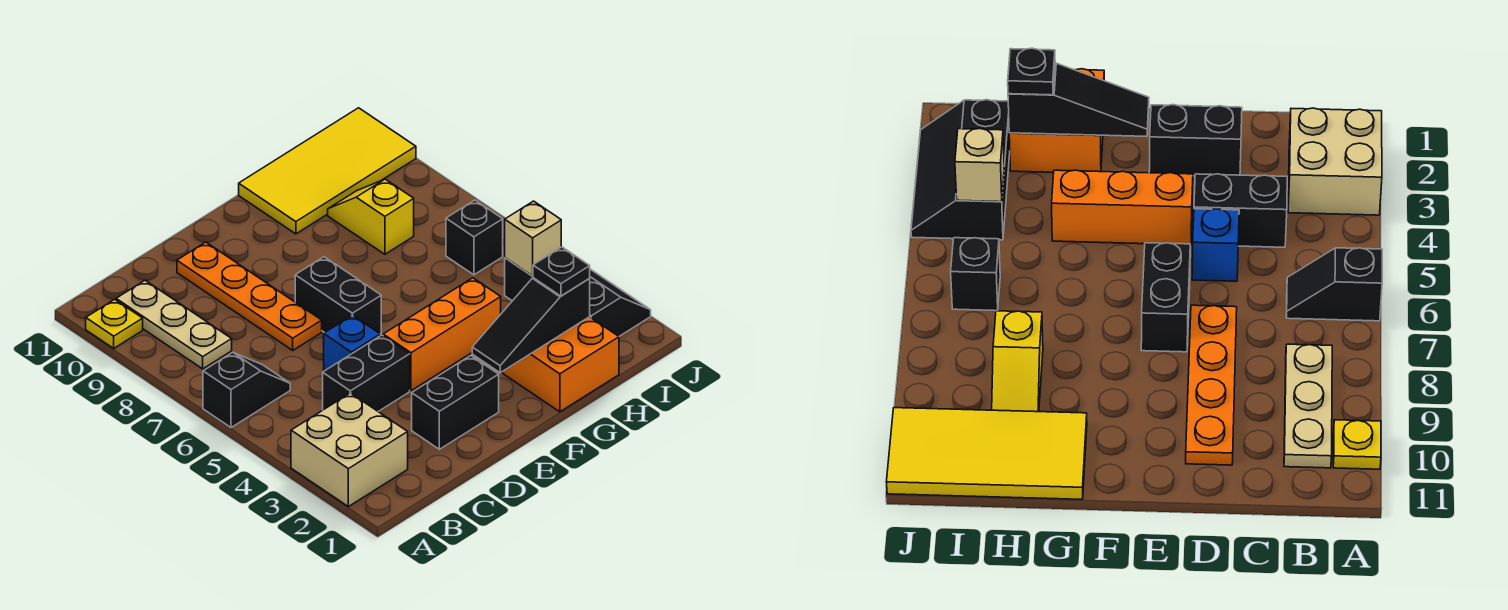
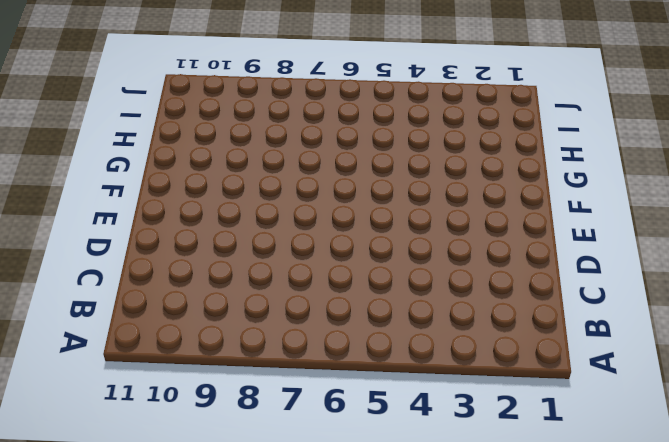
none -> tan brick A2:B3 level 1
none -> black slope A6:B6 level 1 top A
none -> yellow plate A10 level 1

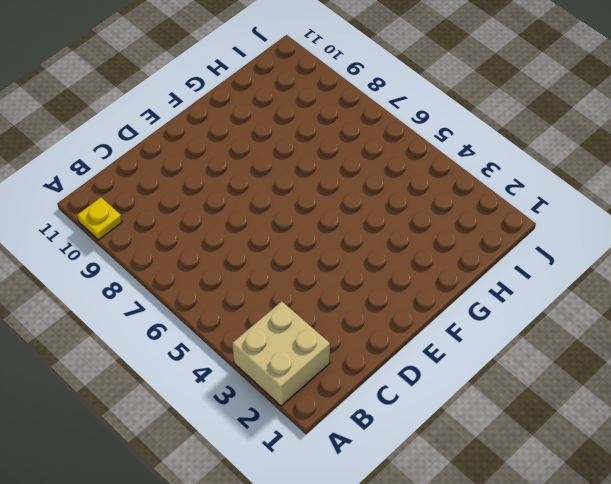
none -> black slope A6:B6 level 1 top A
none -> tan plate B8:B10 level 1
none -> black brick C4:D4 level 1

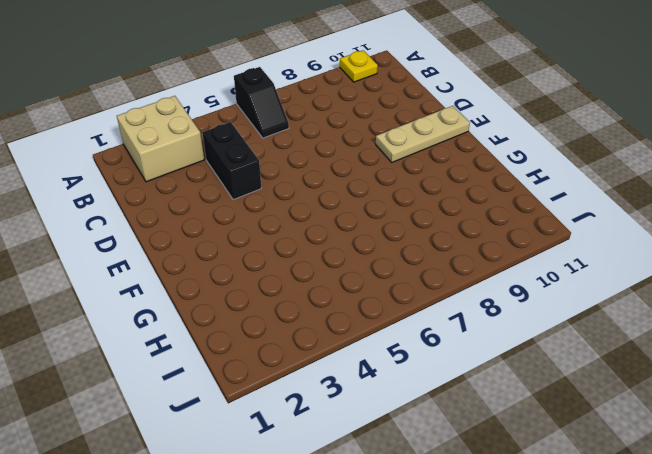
tan plate E9:E11 level 1 -> tan plate B8:B10 level 1
none -> black brick D2:E2 level 1
none -> blue brick D5 level 1
none -> orange plate D7:D10 level 1

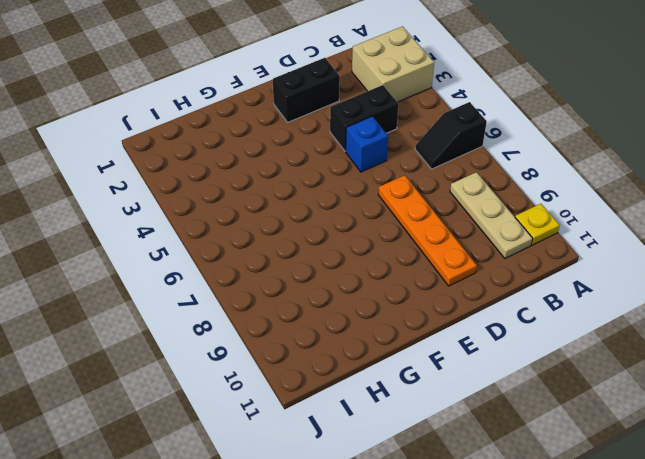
none -> orange brick E4:G4 level 1
none -> black brick E6:E7 level 1
none -> orange brick G1:H2 level 1

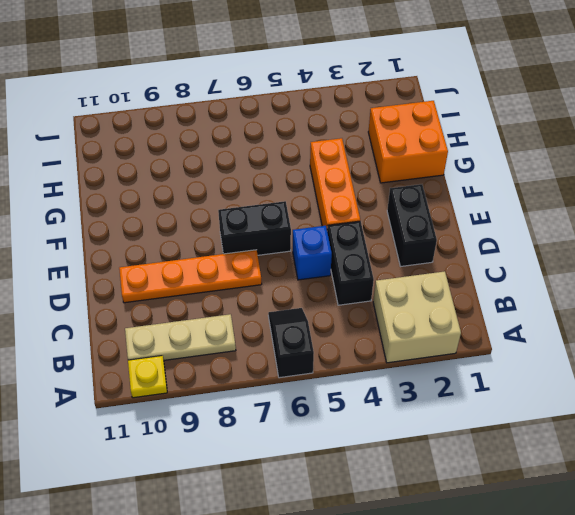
none -> yellow tile G10:J11 level 1
none -> yellow slope H8:H9 level 1 top 8
none -> black slope I2:J4 level 1 top I

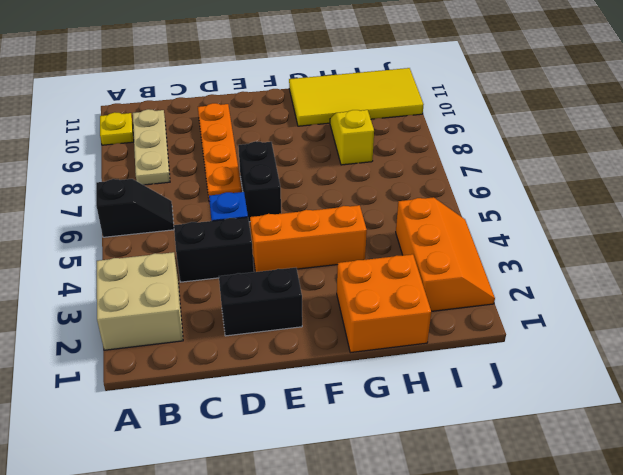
orange slope I2:J4 level 1 top I -> black slope I2:J4 level 1 top I
none -> black brick I6 level 1
none -> black slope F2:H2 level 2 top H
none -> tan brick I4 level 2

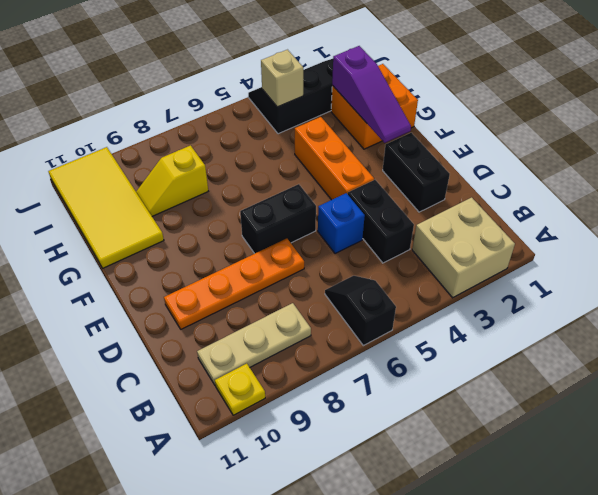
purple slope F2:H2 level 2 top H -> black slope F2:H2 level 2 top H
none -> black brick I6 level 1
none -> black plate H2 level 3

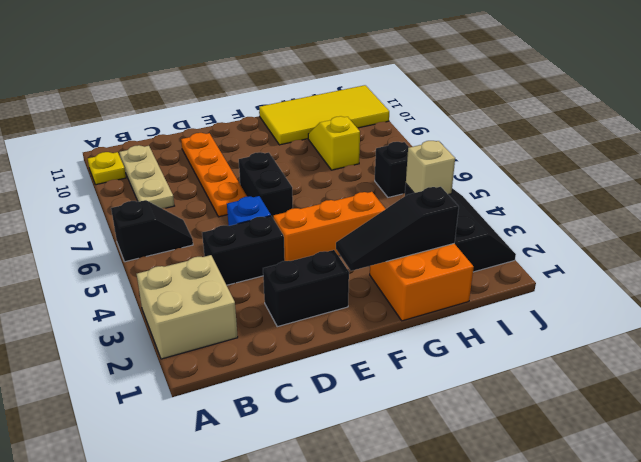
none -> black plate H2 level 3

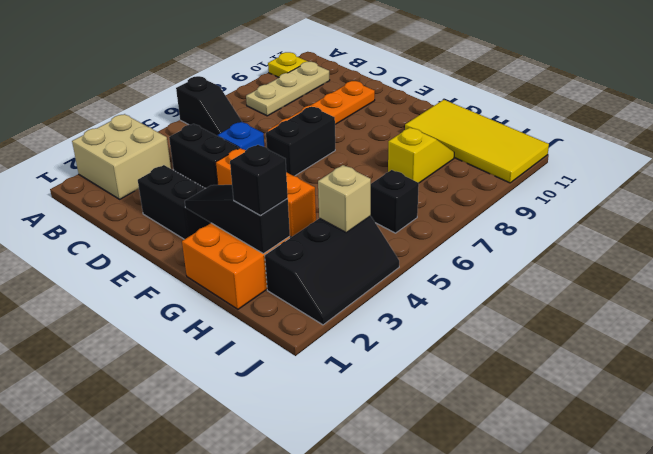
black brick H2 level 3 -> black plate H2 level 3

